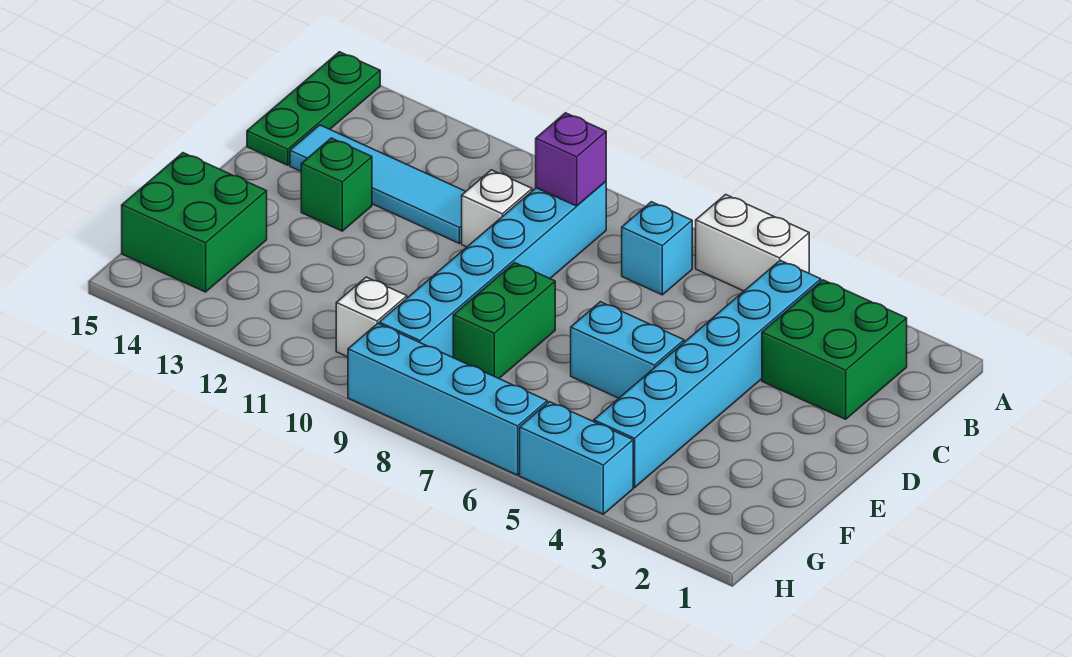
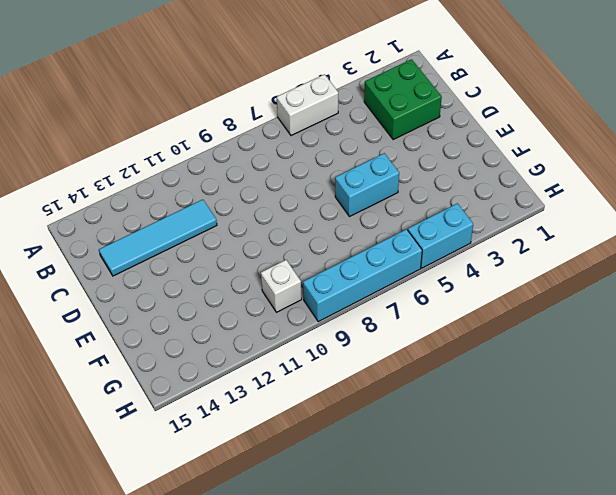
none -> green plate A15:C15 level 1
none -> cyan brick B4:G4 level 1
none -> cyan brick B7 level 1

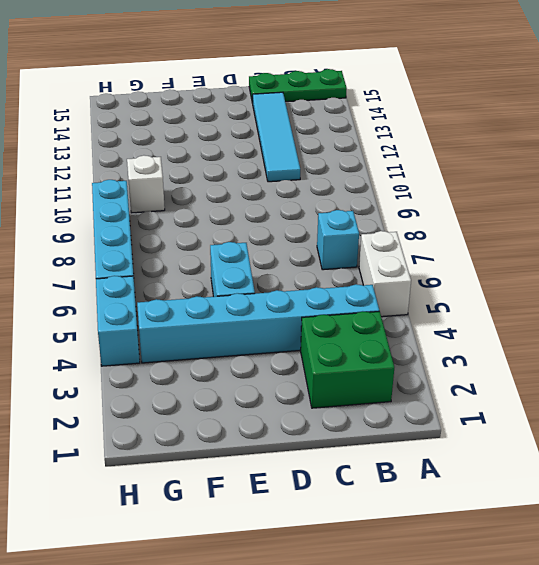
none -> cyan brick B9:G9 level 1
none -> white brick C10 level 1
none -> green brick D13 level 1

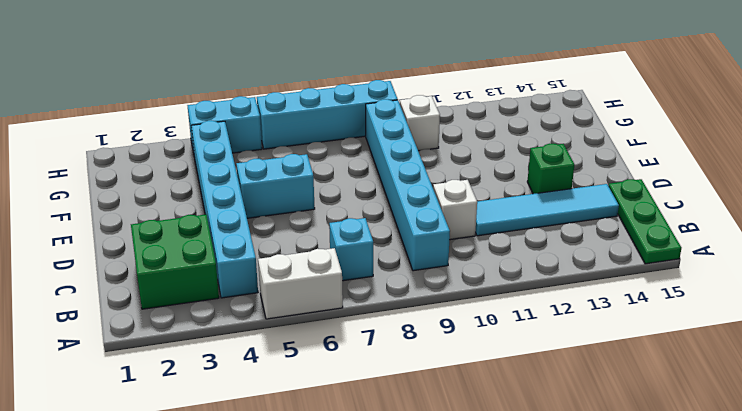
none -> green brick E8:F8 level 1
none -> green brick F14:G15 level 1
none -> purple brick B9 level 2

